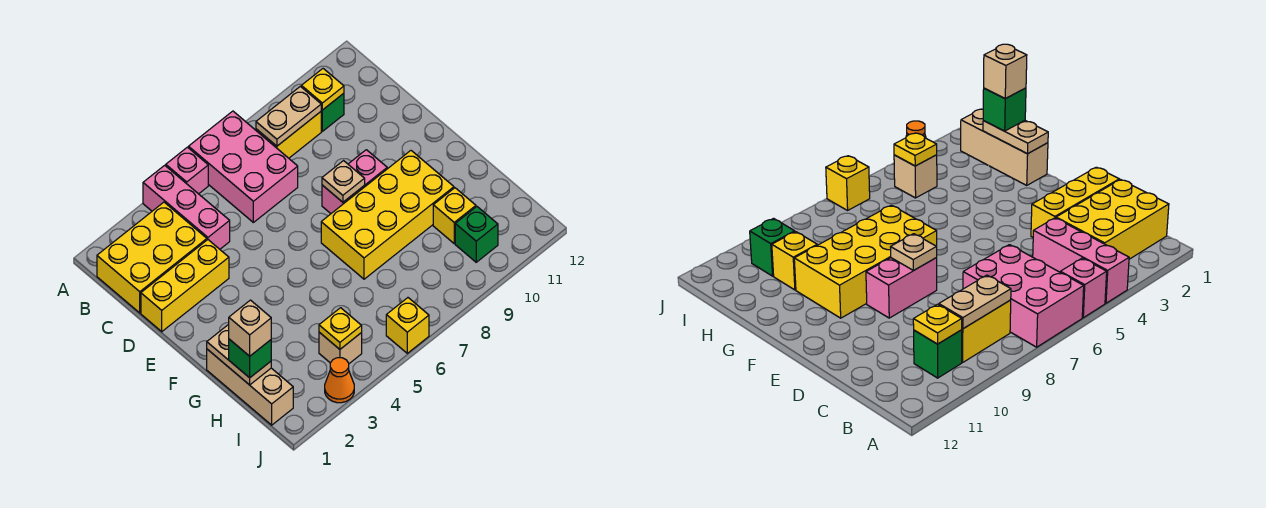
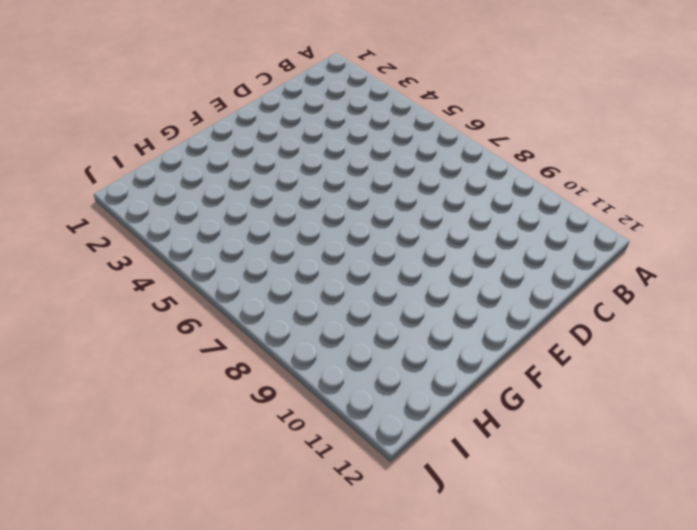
none -> pink brick A4:C4 level 1
none -> pink brick A5 level 1
none -> pink brick A6:C7 level 1

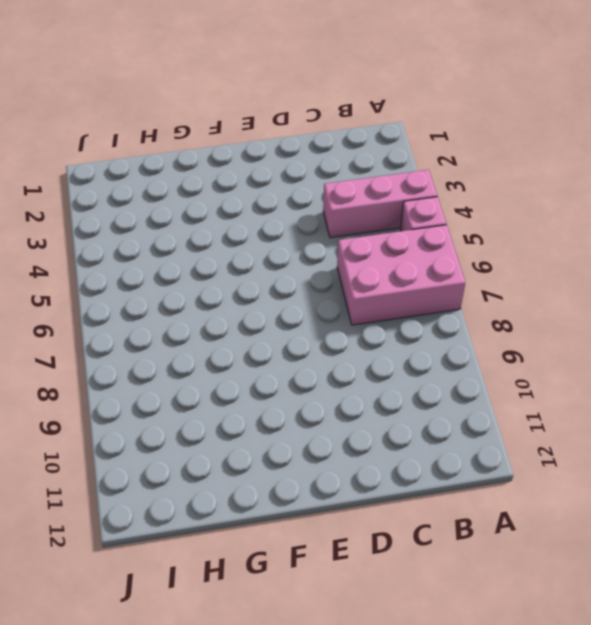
none -> yellow brick B1:C3 level 1
none -> yellow brick B8:B9 level 1
none -> green brick B10 level 1

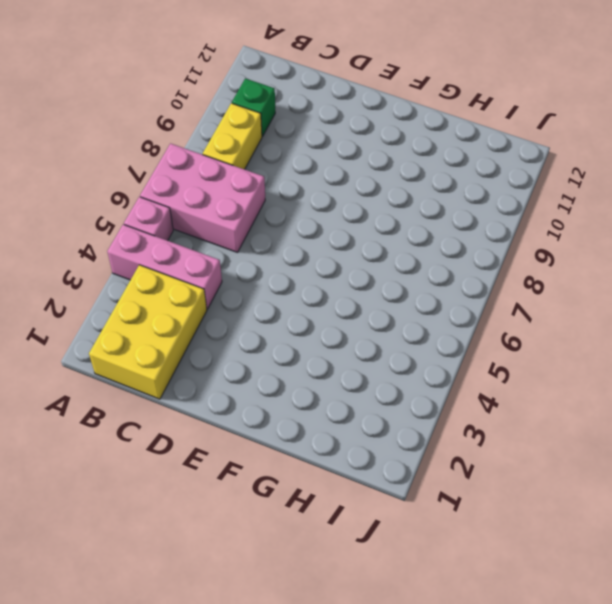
none -> yellow brick D1:D3 level 1
none -> pink brick E8:E9 level 1
none -> yellow brick F7:G10 level 1

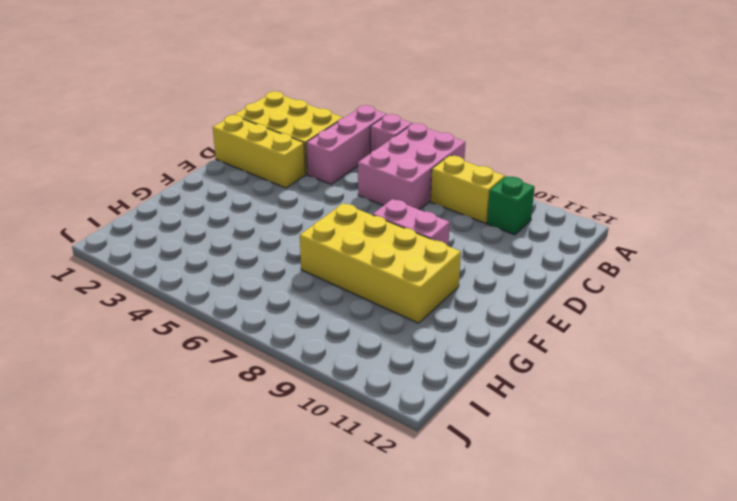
none -> tan brick G1:I1 level 1
none -> yellow brick H10 level 1
none -> tan brick I4 level 1

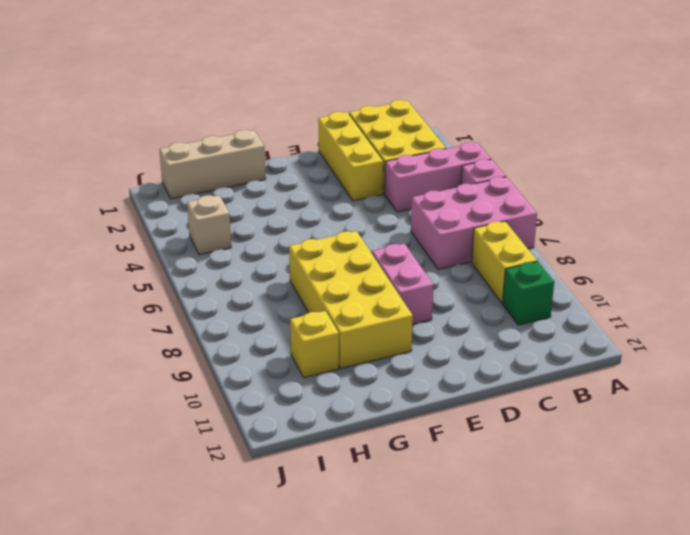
none -> green brick I10 level 1
none -> orange cone J3 level 1
none -> yellow brick J6 level 1

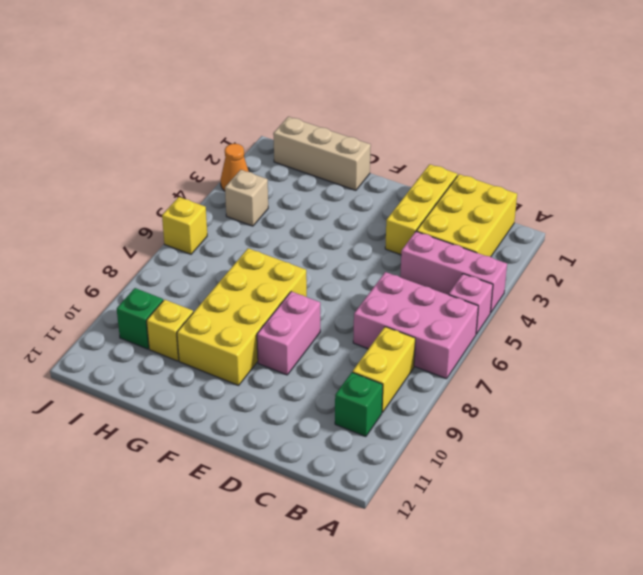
none -> tan plate B8:B9 level 2
none -> yellow plate B10 level 2
none -> tan plate E8 level 2

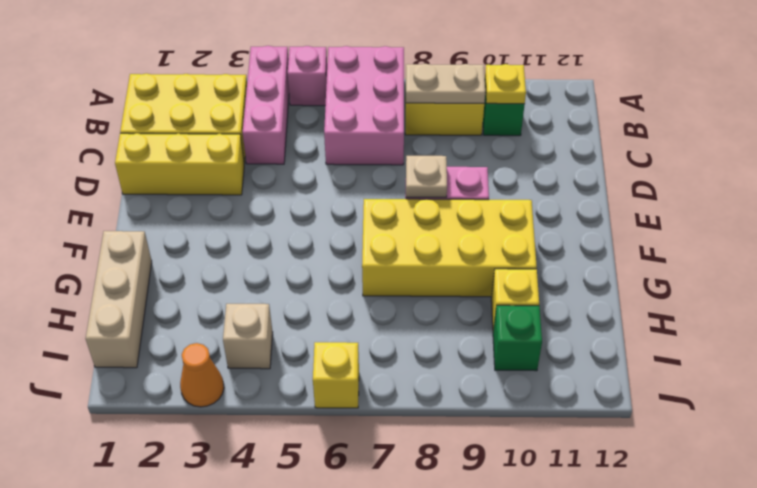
none -> tan plate G1:H1 level 2
none -> yellow plate I4 level 2
none -> green brick H1 level 3

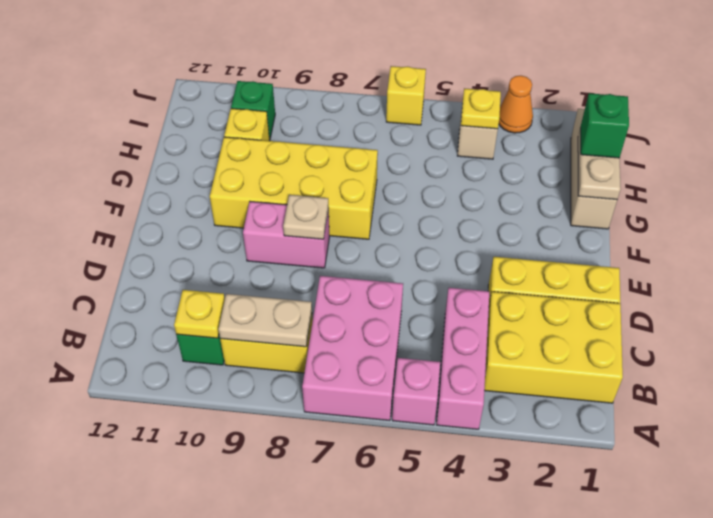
none -> tan brick H1 level 4

